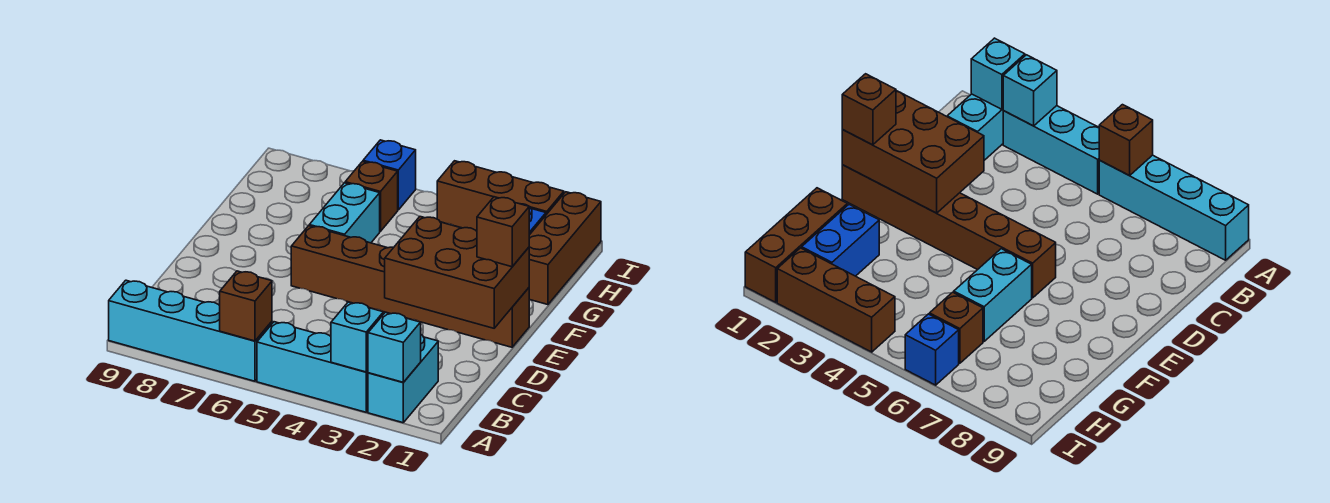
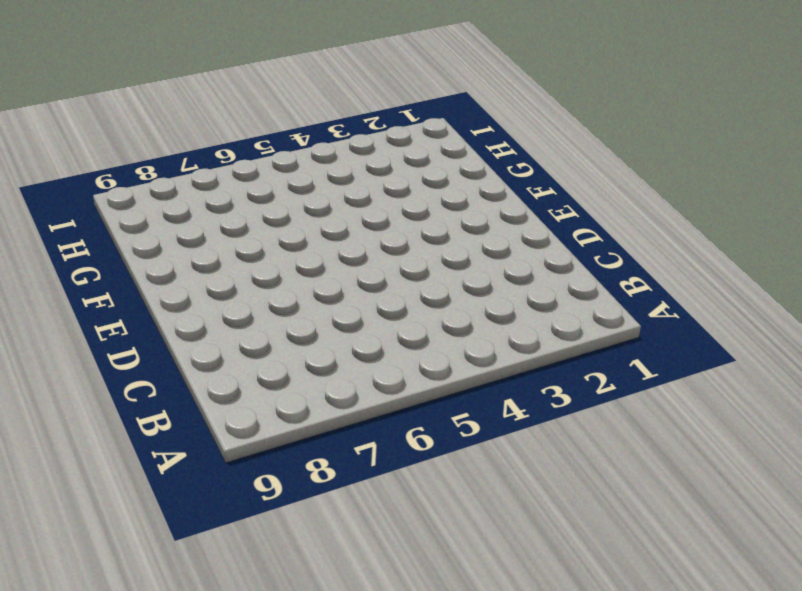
none -> cyan brick A2:B2 level 1
none -> cyan brick A3:A5 level 1
none -> cyan brick A6:A9 level 1

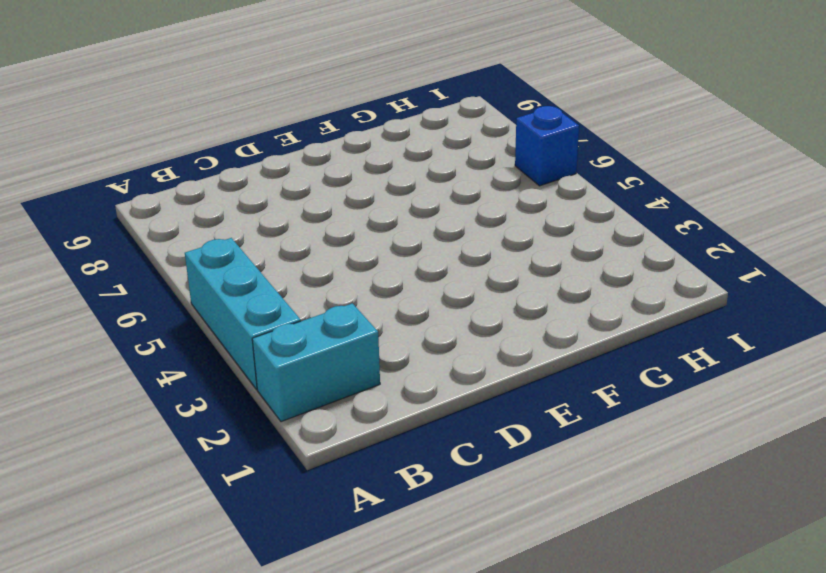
none -> cyan brick A6:A9 level 1
none -> brown brick E1:E6 level 1
none -> cyan brick F6:G6 level 1

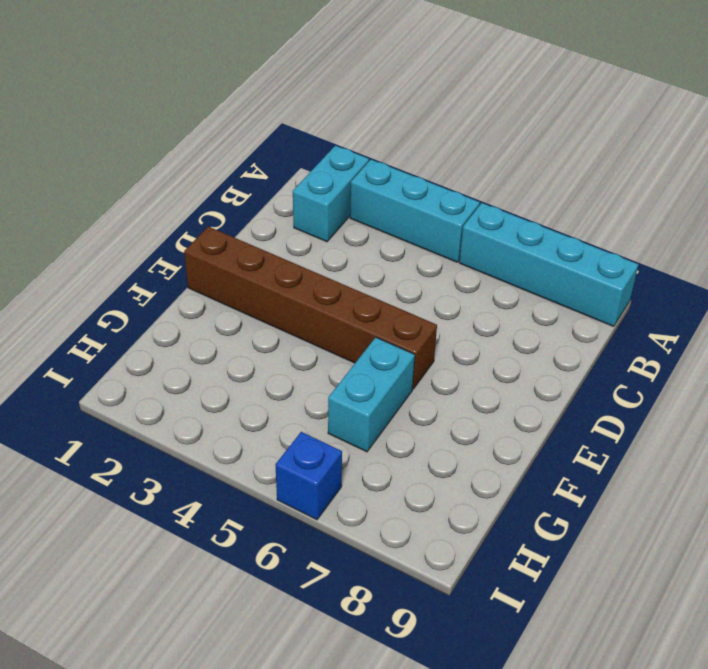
none -> brown brick G1:I1 level 1
none -> blue brick G2:H2 level 1
none -> brown brick H6 level 1

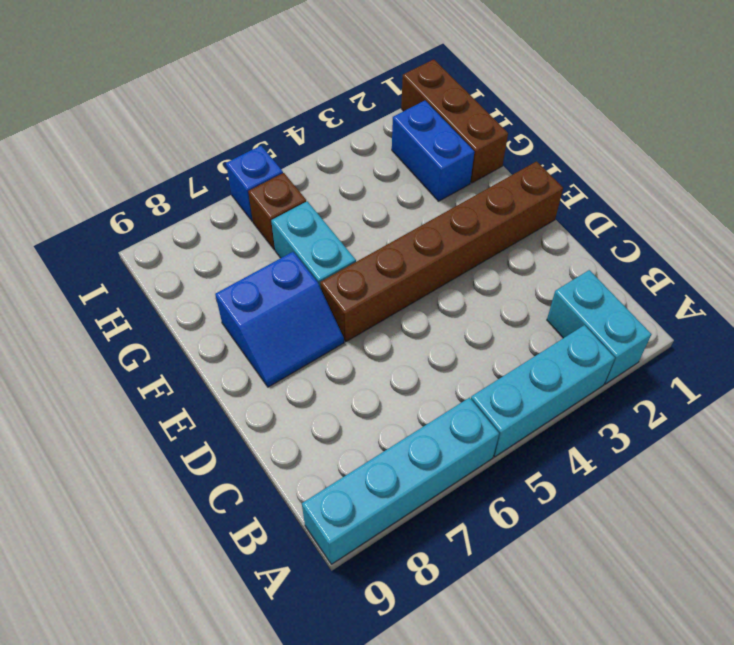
blue slope E7:F8 level 1 top F -> none
none -> brown brick I2:I4 level 1
none -> cyan brick A2 level 2
none -> cyan brick A3 level 2

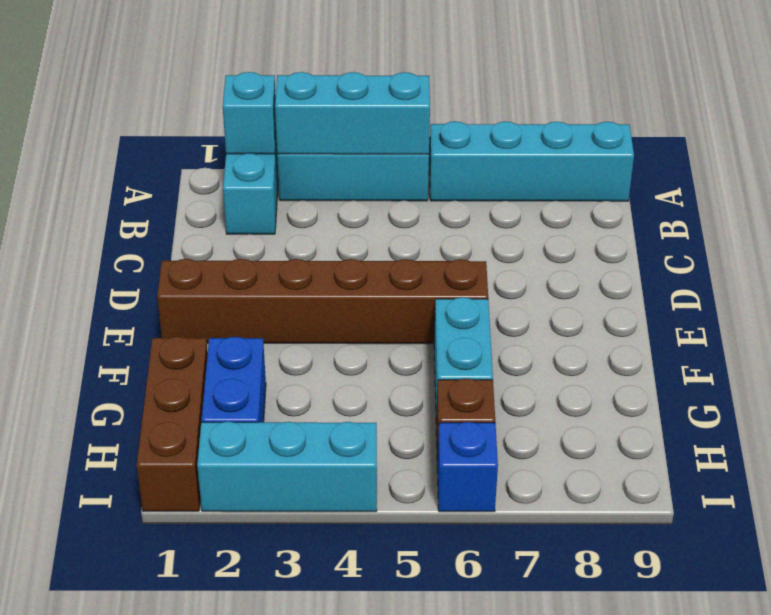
cyan brick A3:A5 level 2 -> cyan brick A3 level 2
cyan brick I2:I4 level 1 -> brown brick I2:I4 level 1
none -> brown brick A6 level 2
none -> brown brick D1:E3 level 2
none -> brown brick E1 level 3

